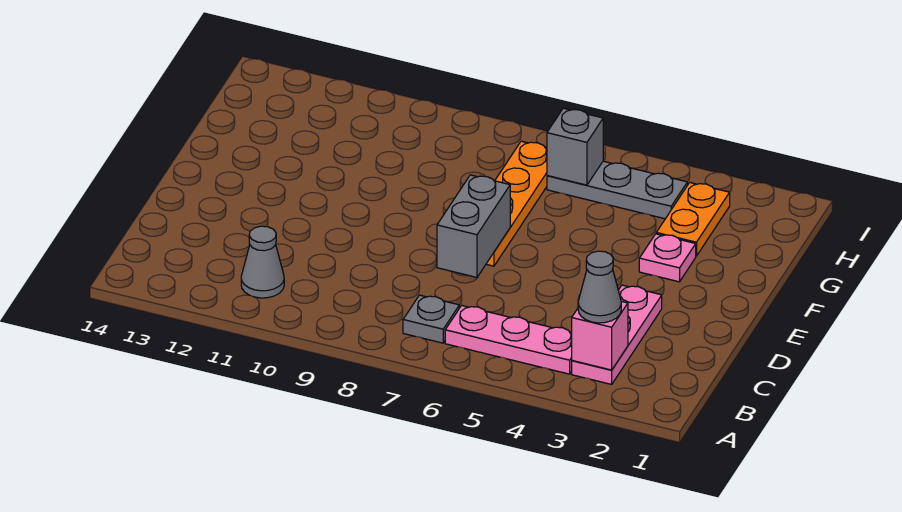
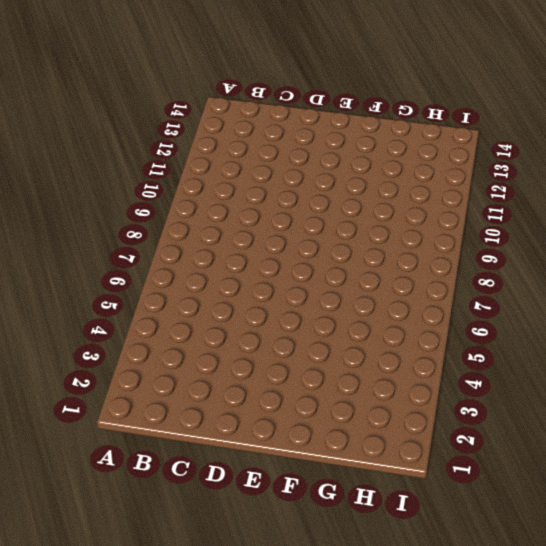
none -> pink plate B3:D3 level 1
none -> pink plate B4:B6 level 1
none -> grey plate B7 level 1

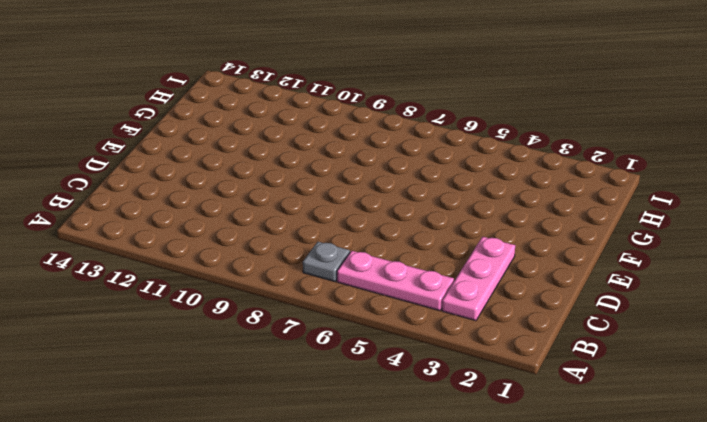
none -> grey cone B11 level 1
none -> orange plate E7:H7 level 1
none -> pink plate F3 level 1

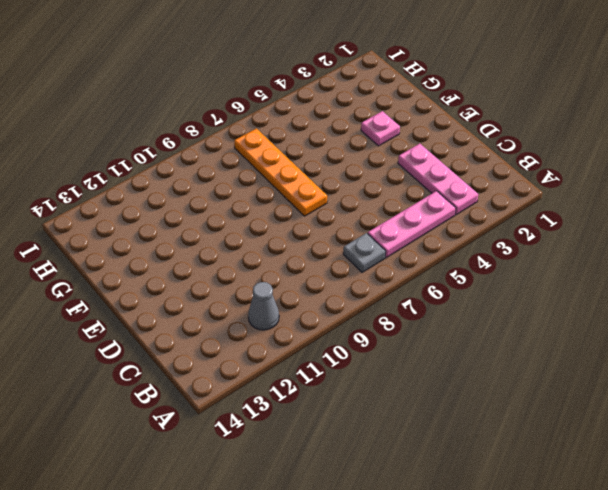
none -> orange plate G3:H3 level 1
none -> grey plate H4:H6 level 1
none -> pink brick B3 level 2

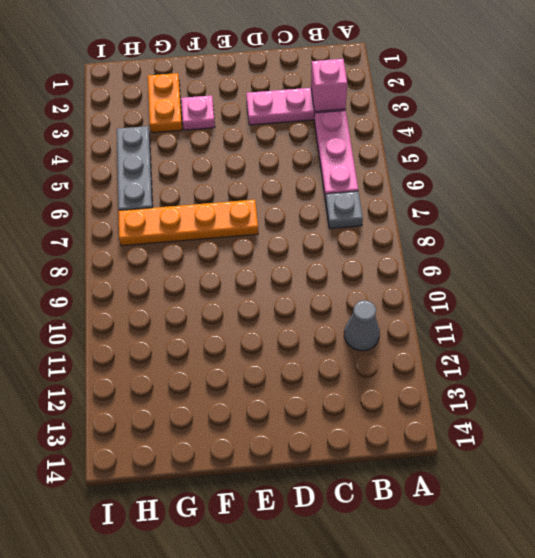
orange plate G2:G3 level 1 -> orange plate G3:H3 level 1
none -> grey brick D7:E7 level 2
none -> grey brick H6 level 2
none -> grey cone B3 level 3

